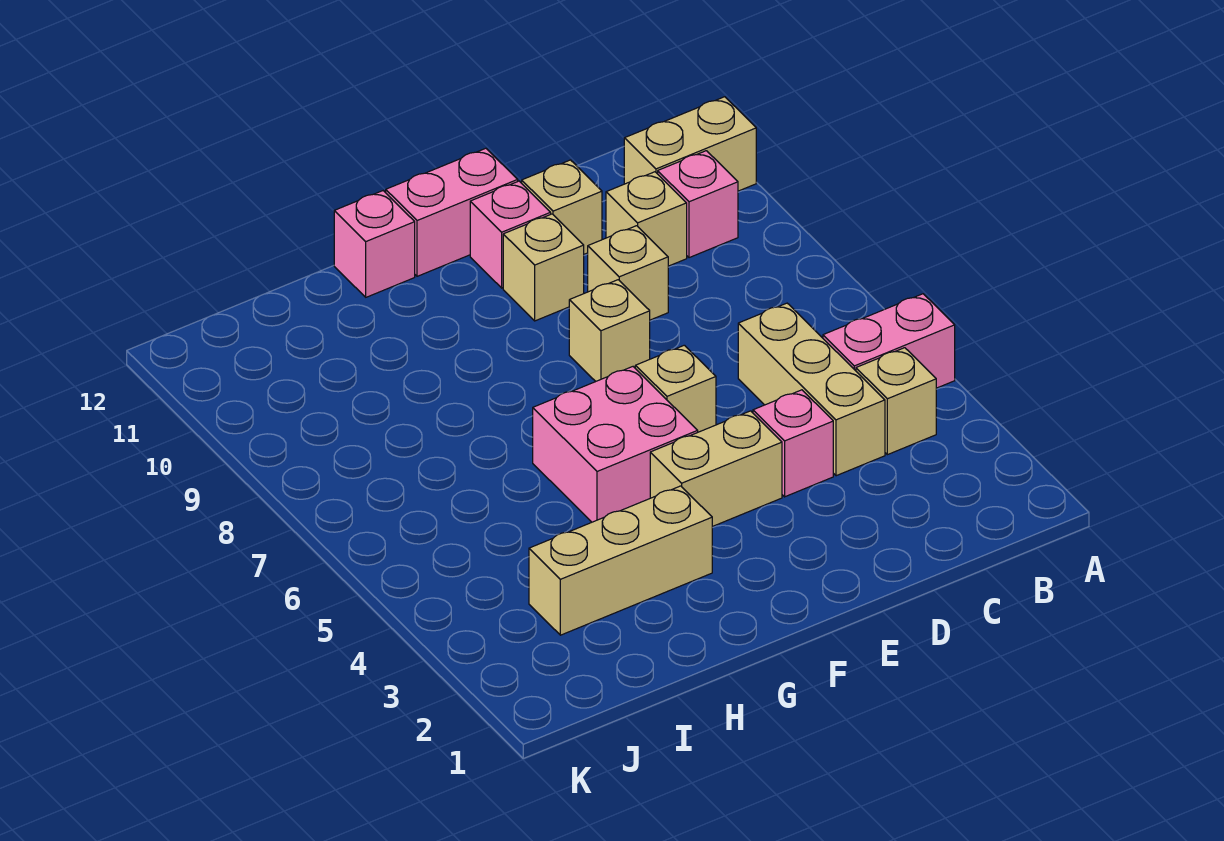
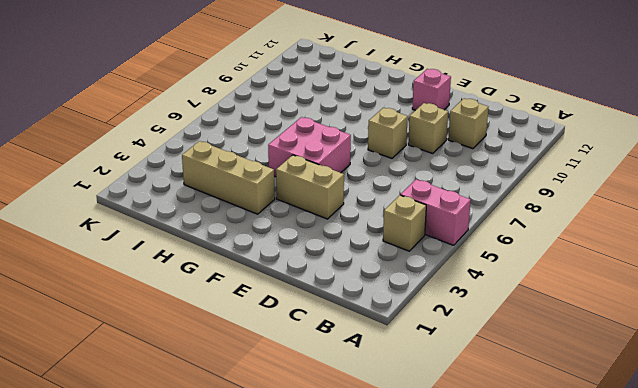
none -> tan brick A11:B11 level 1
none -> pink brick B10 level 1
none -> tan brick C4:C6 level 1

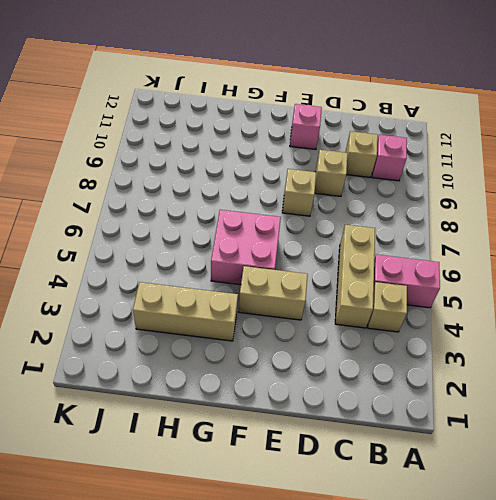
none -> tan brick A11:B11 level 1
none -> pink brick D4 level 1
none -> tan brick D11 level 1

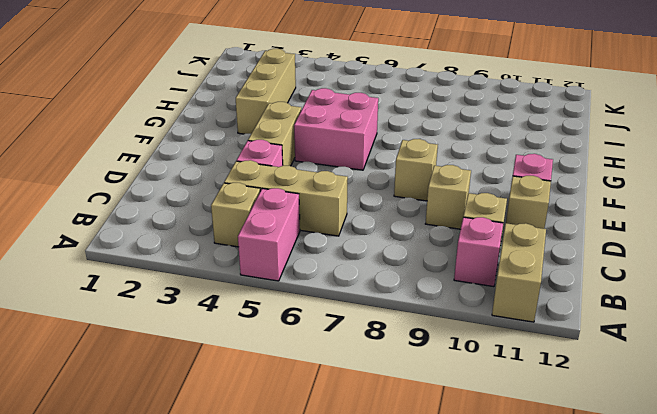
none -> tan brick E6 level 1
none -> tan brick E10 level 1
none -> pink brick E12:F12 level 1

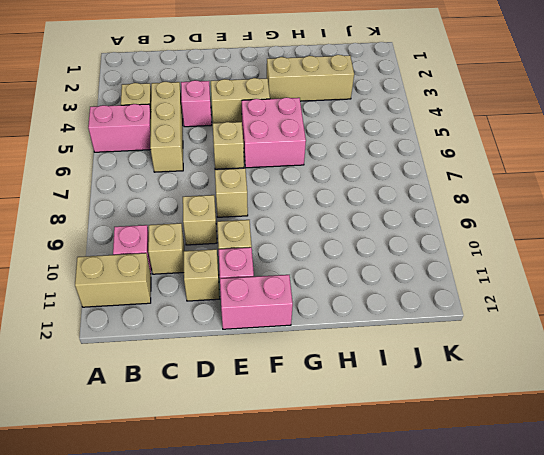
none -> pink brick G12 level 1

